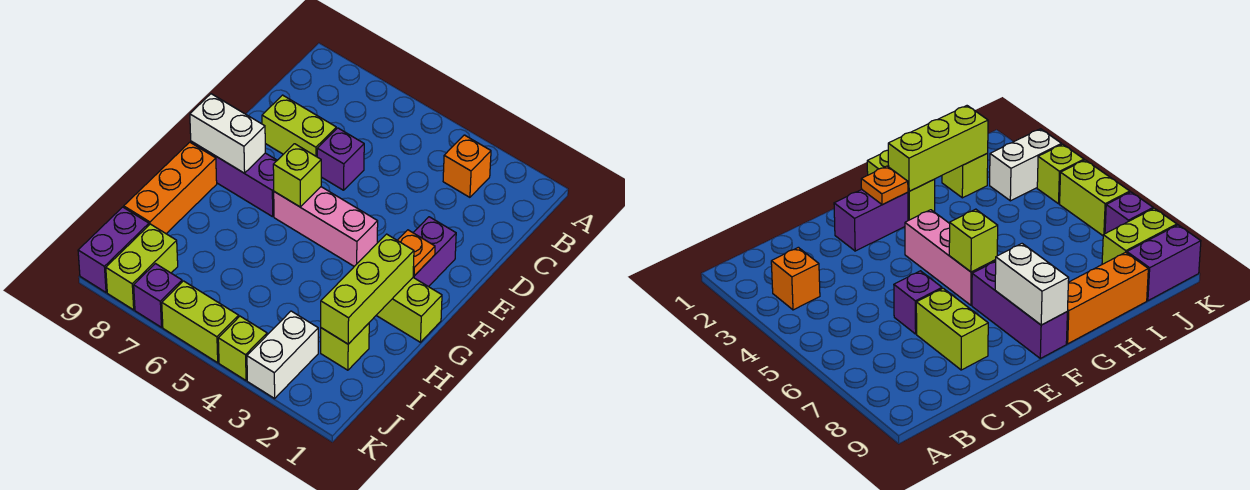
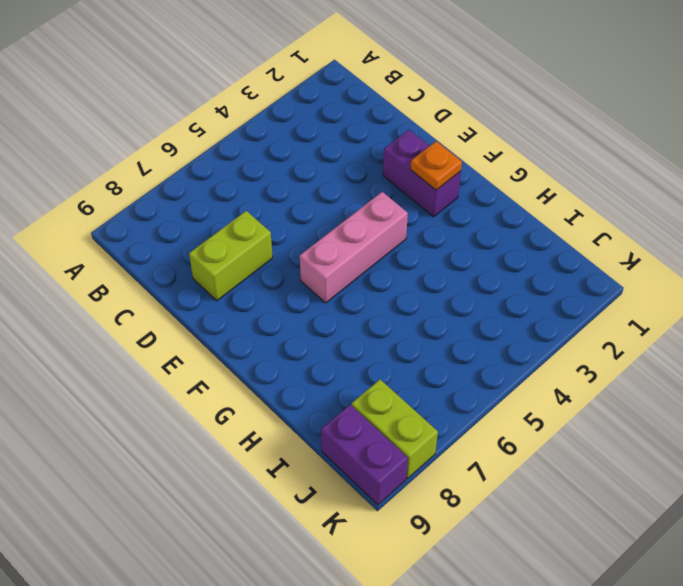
none -> orange brick B3 level 1
none -> purple brick D6 level 1
none -> purple brick F7:F9 level 1

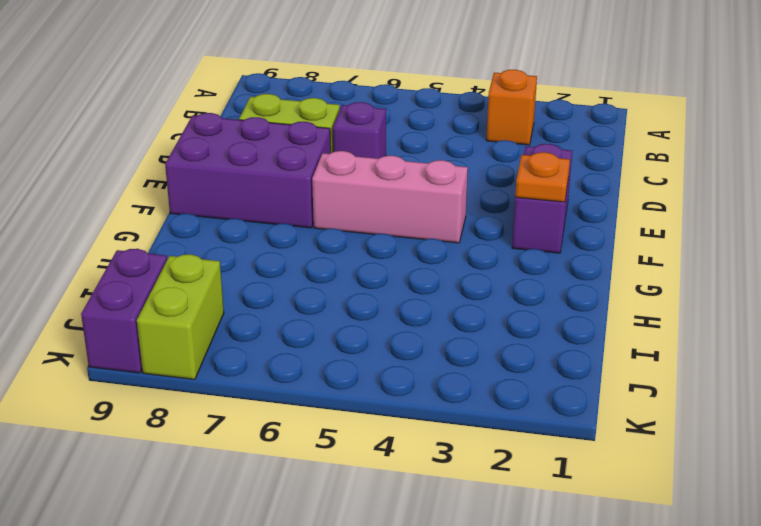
purple brick E7:F9 level 1 -> purple brick F7:F9 level 1
none -> lime brick G1:G2 level 1
none -> orange brick G9:I9 level 1
none -> lime brick I2 level 1

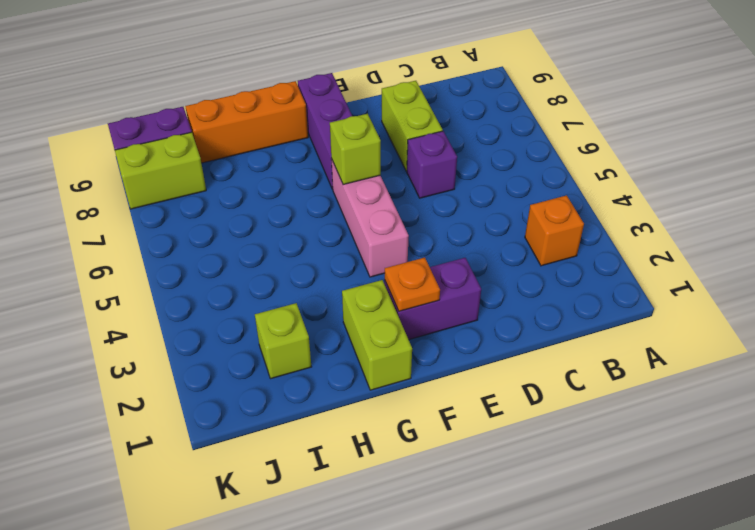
none -> white brick J3:K3 level 1
none -> lime brick K4 level 1
none -> lime brick K5:K6 level 1

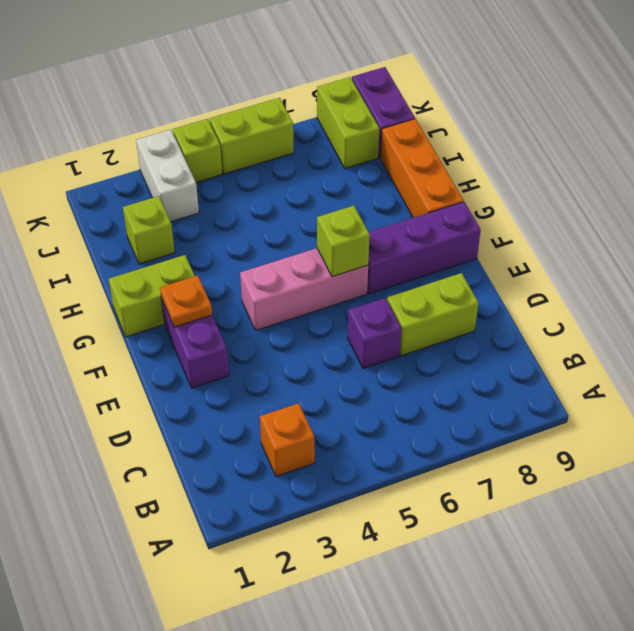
none -> purple brick K7 level 1
none -> white brick F8:F9 level 2
none -> lime brick G2:I2 level 2

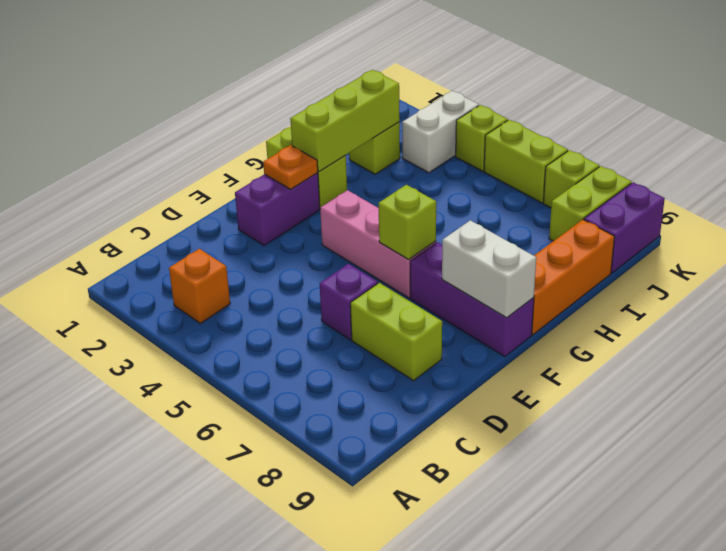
lime brick K7 level 1 -> purple brick K7 level 1

